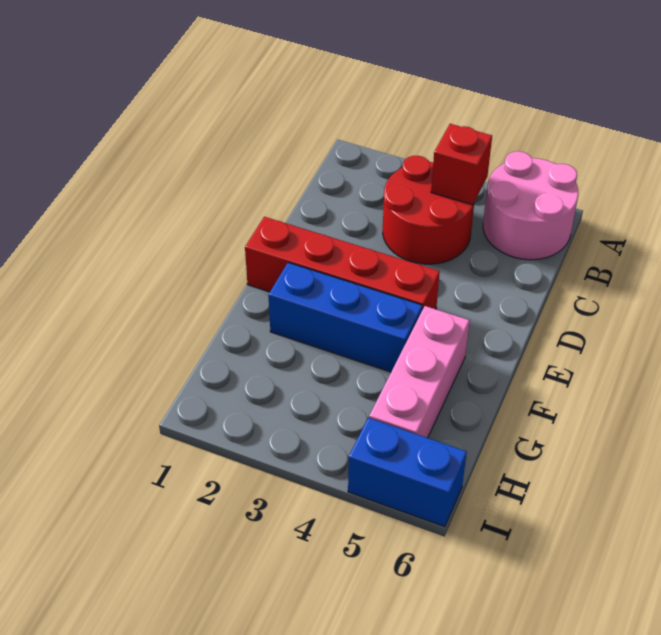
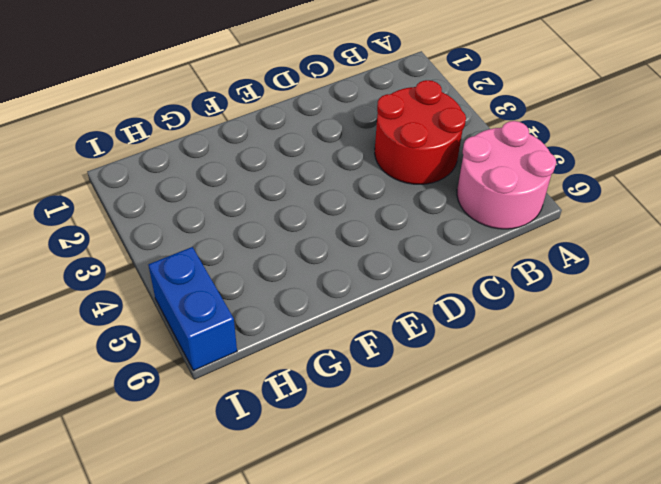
none -> red brick E1:E4 level 1
none -> blue brick F2:F4 level 1

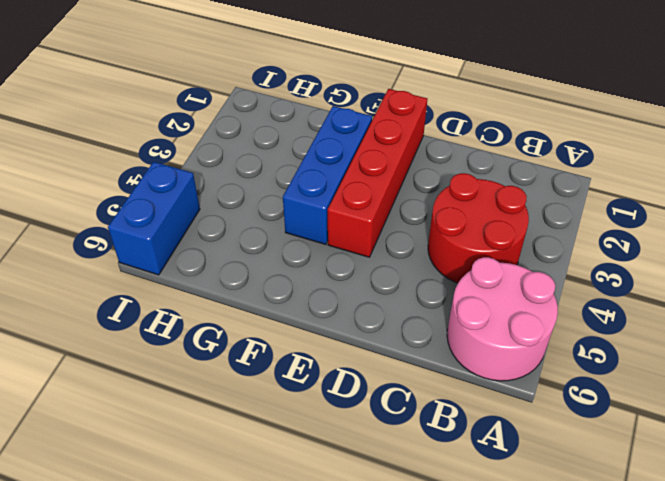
none -> pink brick F5:H5 level 1
none -> red brick B4 level 2

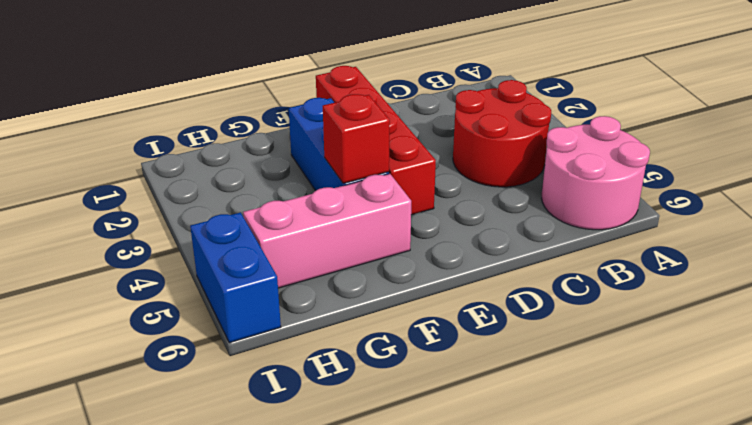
red brick F4 level 2 -> red brick B4 level 2

